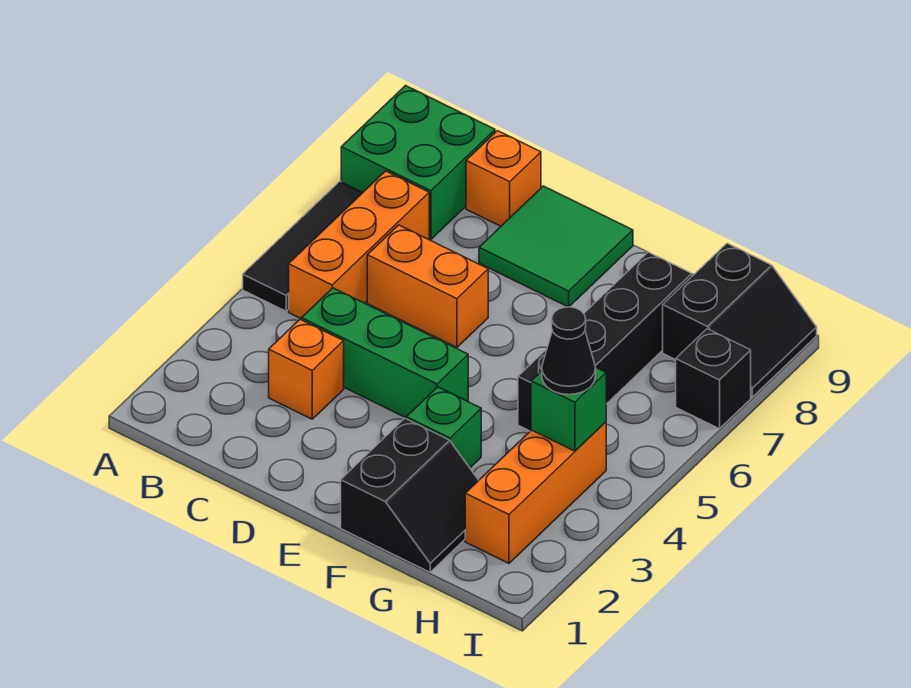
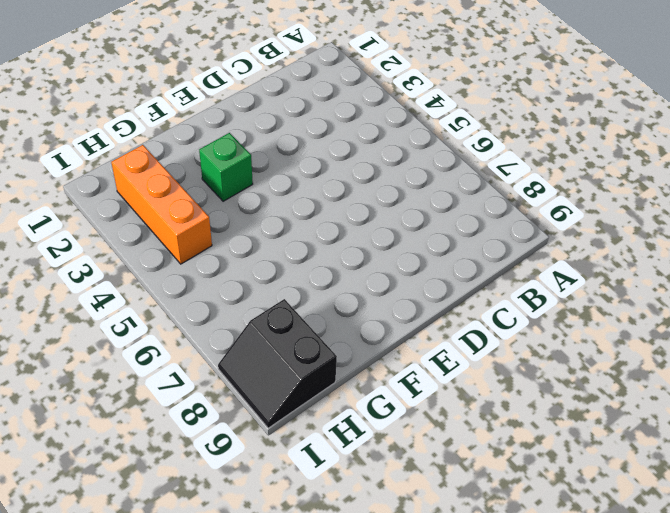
none -> black tile A5:A7 level 1
none -> green brick A8:B9 level 1
none -> orange brick B5:B7 level 1

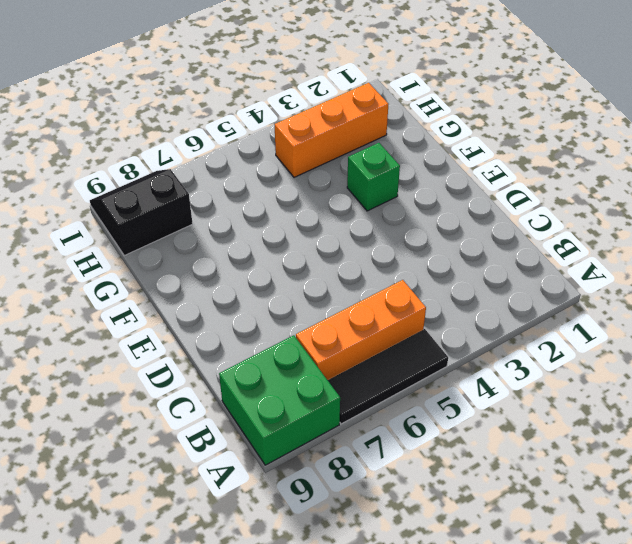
none -> orange brick C3 level 1
none -> green brick C4:E4 level 1
none -> orange brick C6:D6 level 1

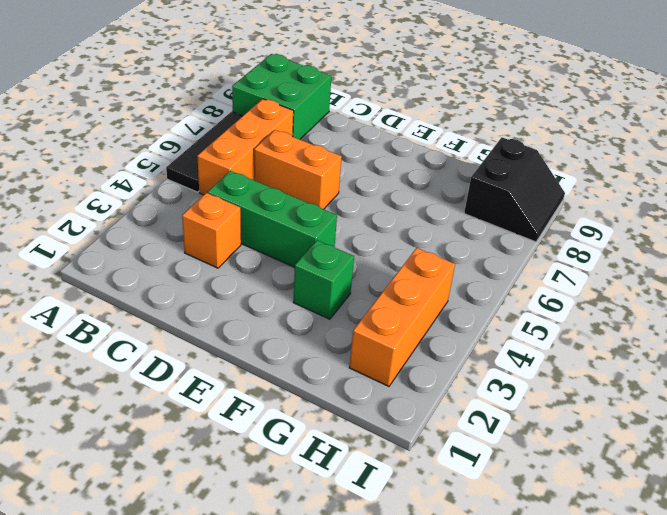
none -> orange brick C9 level 1
none -> green tile D8:E9 level 1
none -> black slope F1:G2 level 1 top F

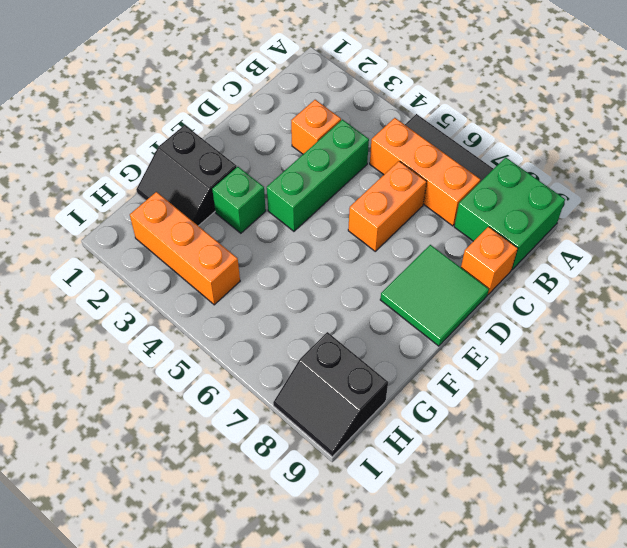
none -> black brick G5:G8 level 1
none -> black brick I7 level 1
none -> green brick H4 level 2

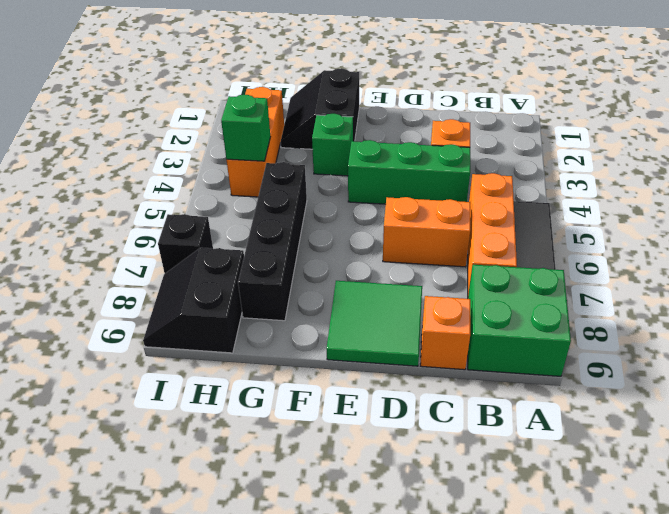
none -> black cone H4 level 3

